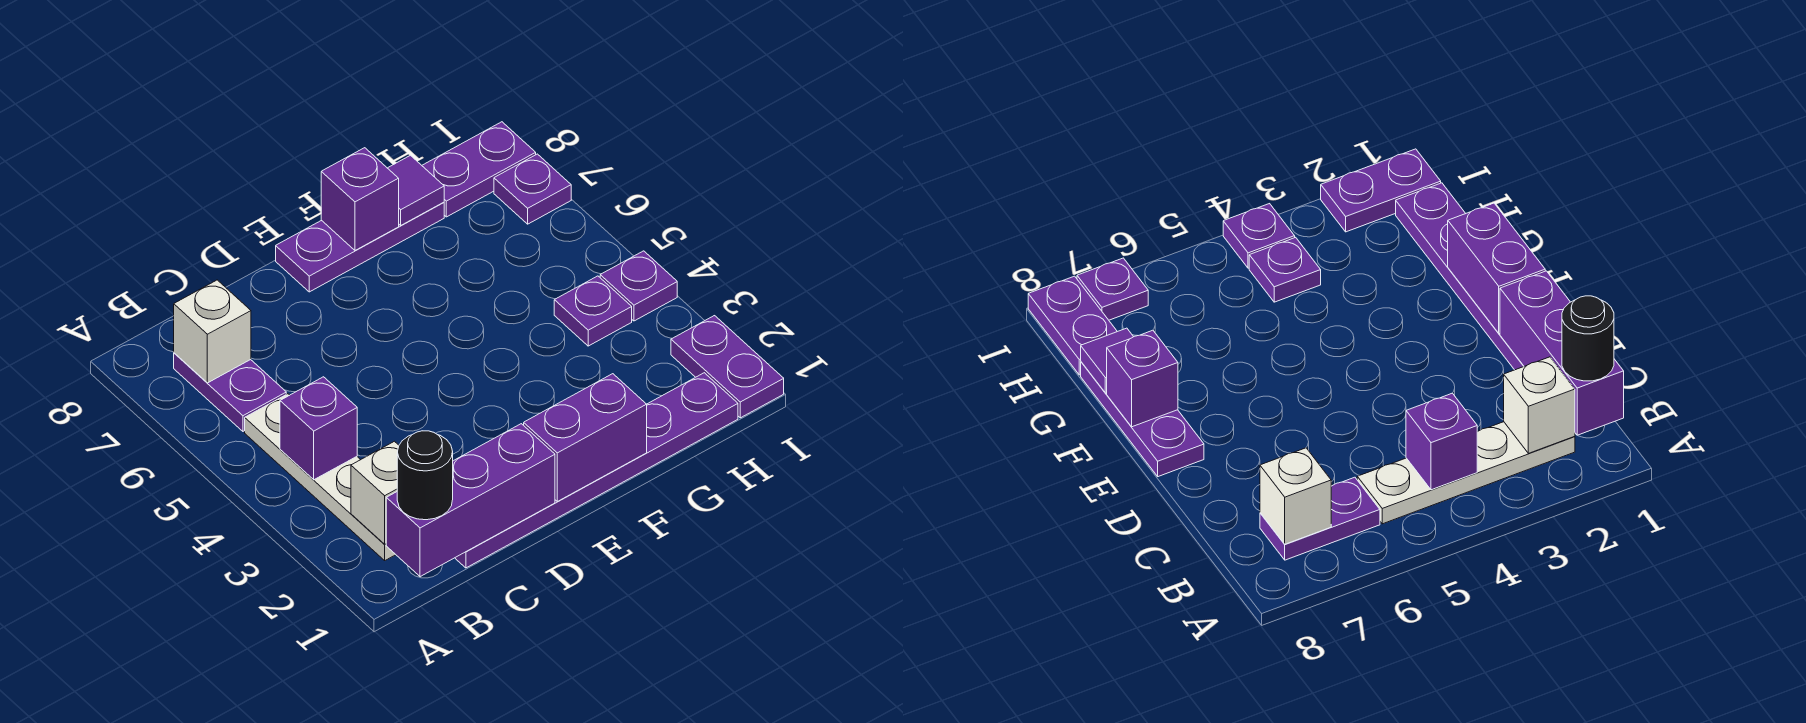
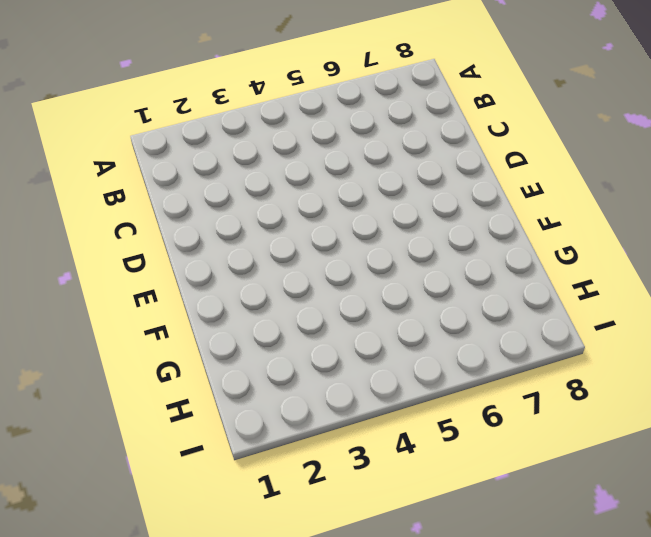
none -> white plate B2:B5 level 1
none -> purple plate B6:B7 level 1
none -> purple plate C1:H1 level 1

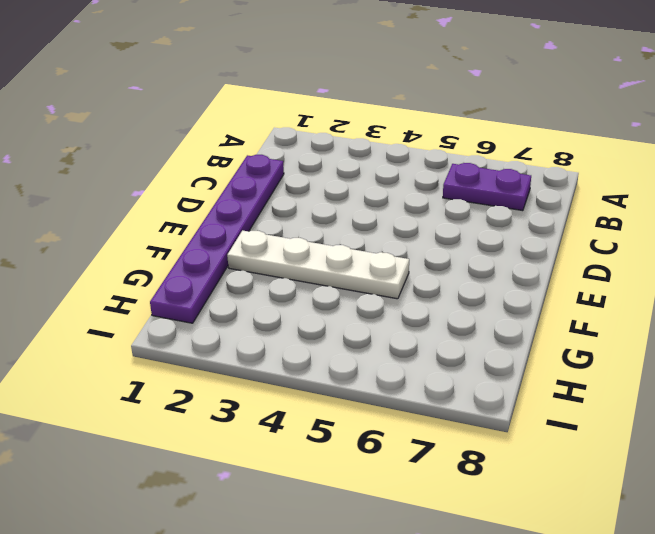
white plate F2:F5 level 1 -> white plate B2:B5 level 1
none -> purple plate E8:G8 level 1
none -> purple plate H4 level 1
none -> purple plate H8:I8 level 1

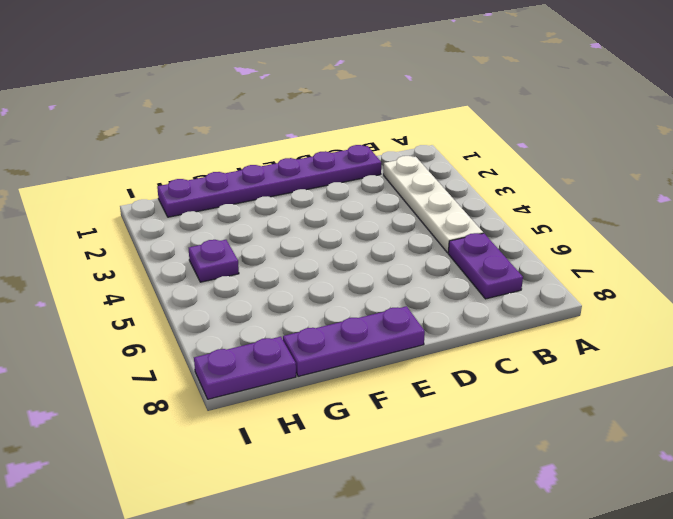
none -> purple plate I1:I2 level 1
none -> purple plate I4 level 1
none -> purple plate I7 level 1

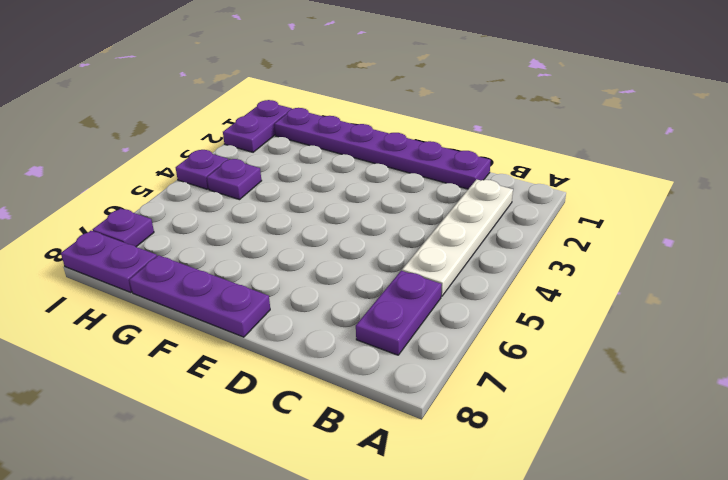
none -> purple brick B1:D1 level 2
none -> white brick B2 level 2
none -> purple brick B4 level 2

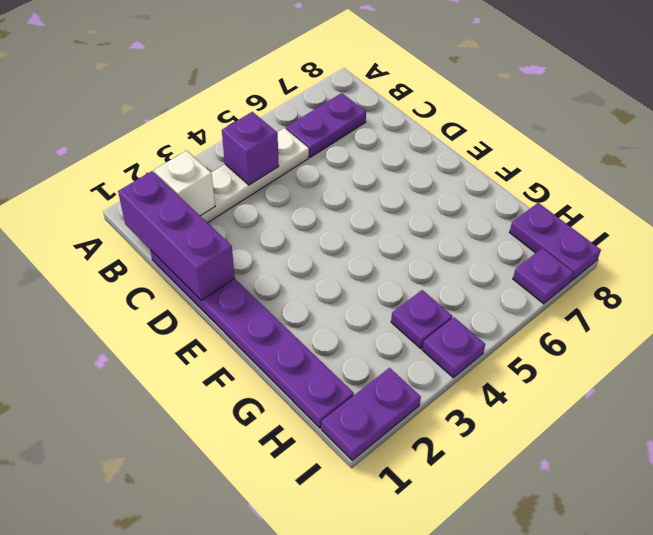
none -> purple plate E8:G8 level 1
none -> white brick B7 level 2
none -> purple brick E1:F1 level 2

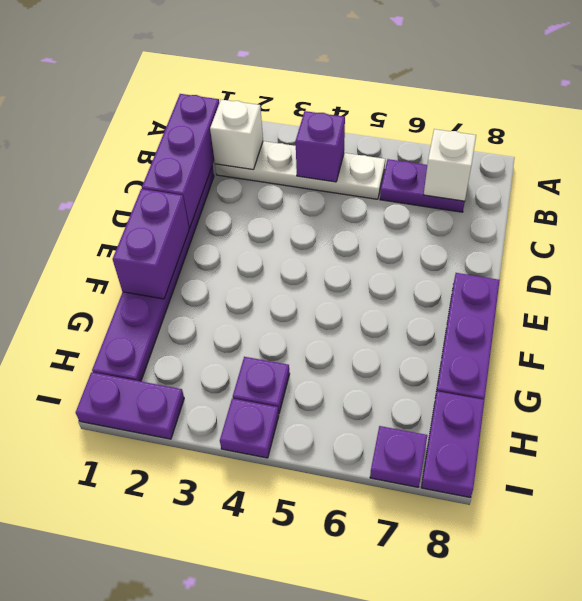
none -> purple brick F8 level 2
none -> purple tile G8 level 2
none -> black round brick B1 level 3

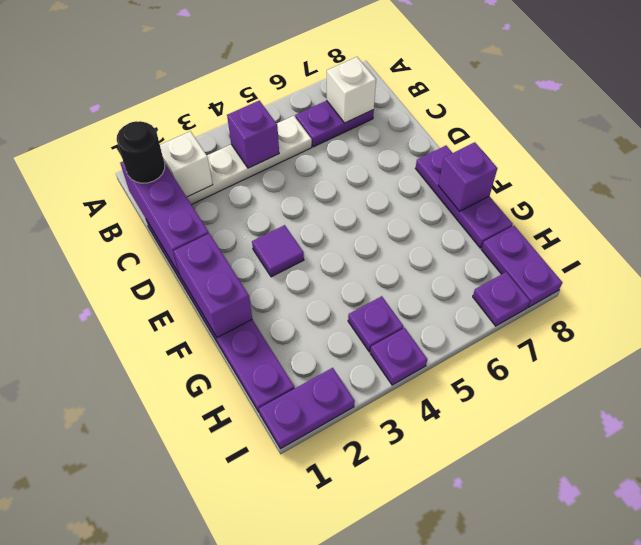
purple tile E3 level 1 -> purple tile G8 level 2

